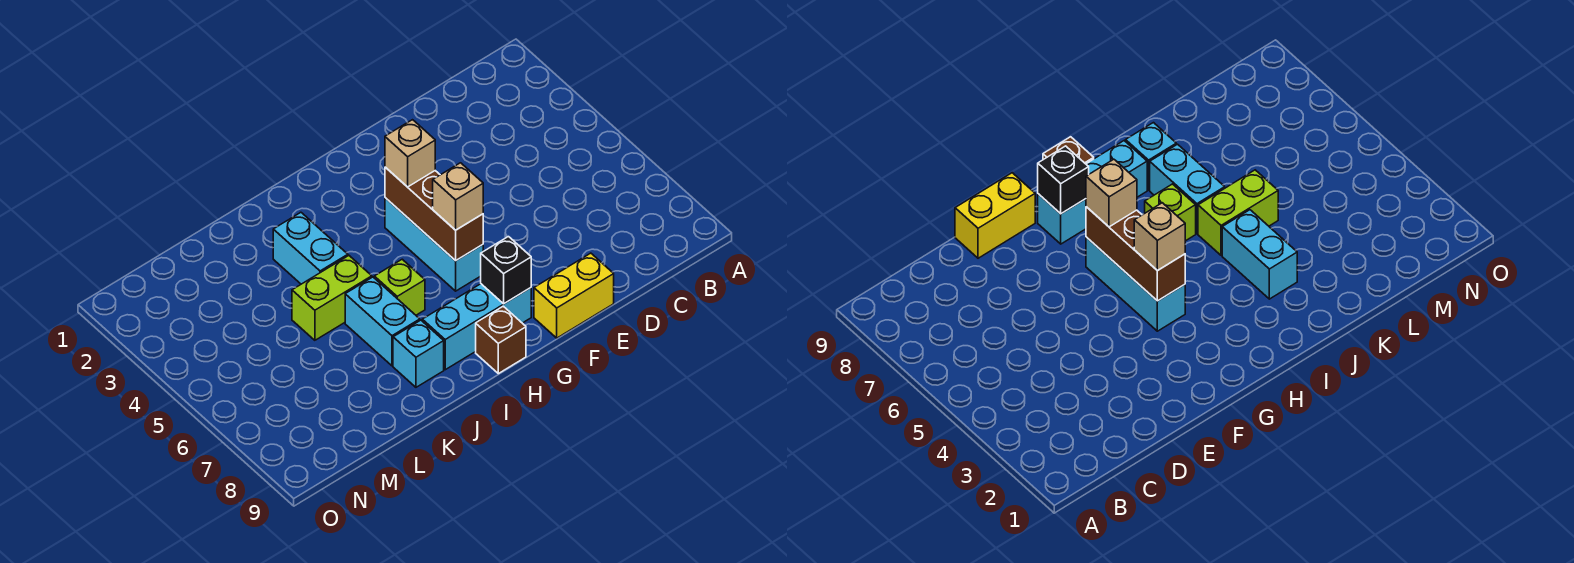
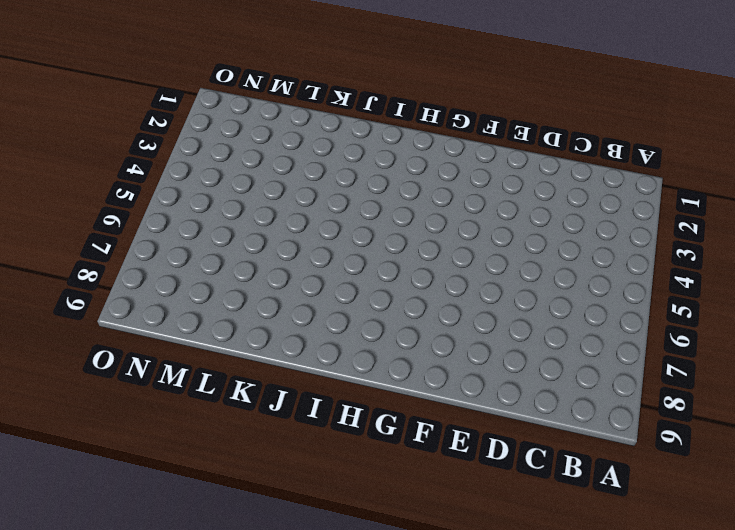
none -> yellow brick E9:F9 level 1
none -> cyan brick G4:G6 level 1
none -> cyan brick G8:I8 level 1

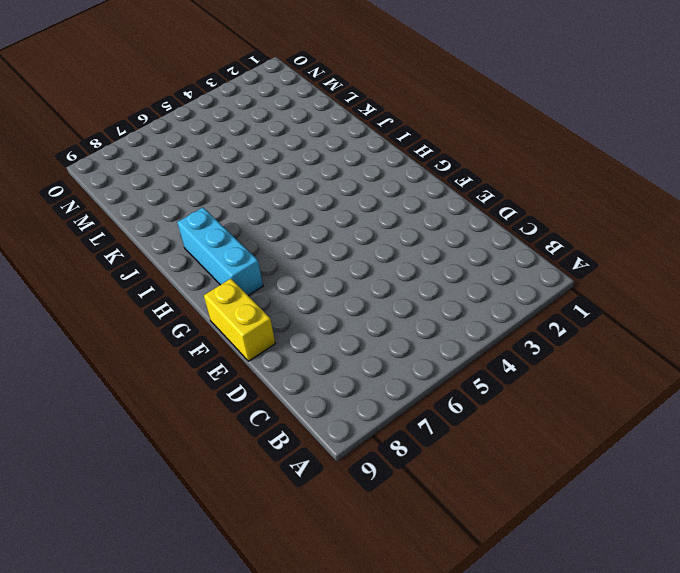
none -> cyan brick G4:G6 level 1
none -> brown brick H9 level 1
none -> lime brick I6 level 1

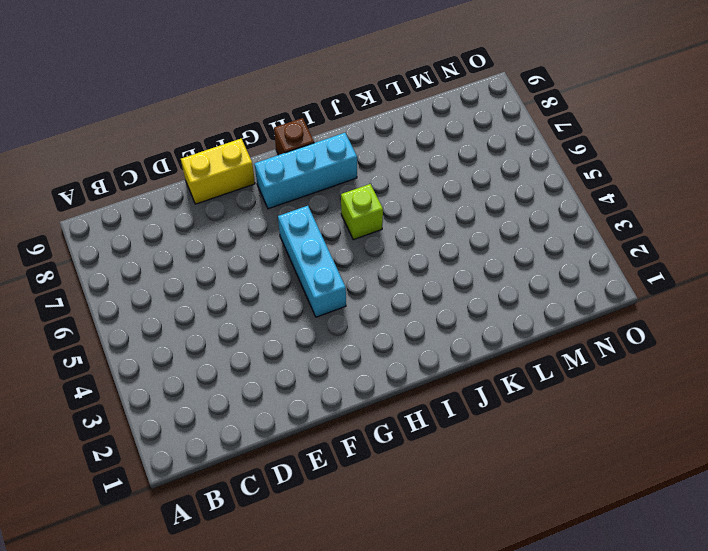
none -> cyan brick J3:J4 level 1
none -> lime brick J5:K5 level 1
none -> cyan brick J6:J7 level 1

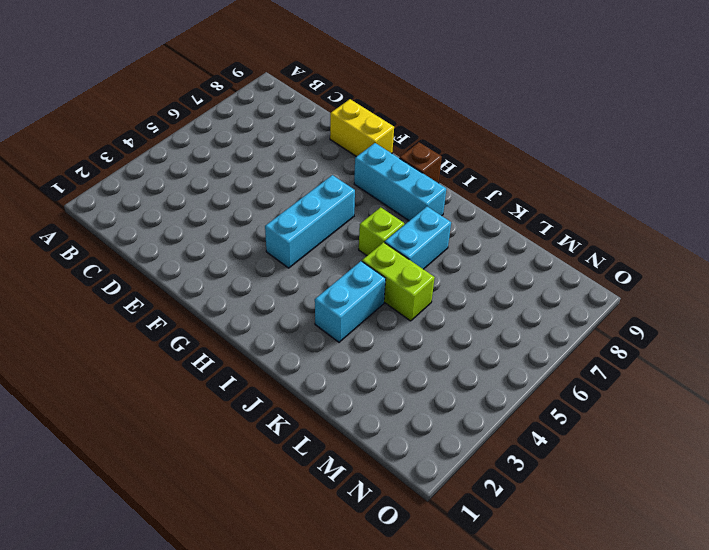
none -> cyan brick J8 level 1
none -> brown brick G4:G6 level 2
none -> black brick G8 level 2

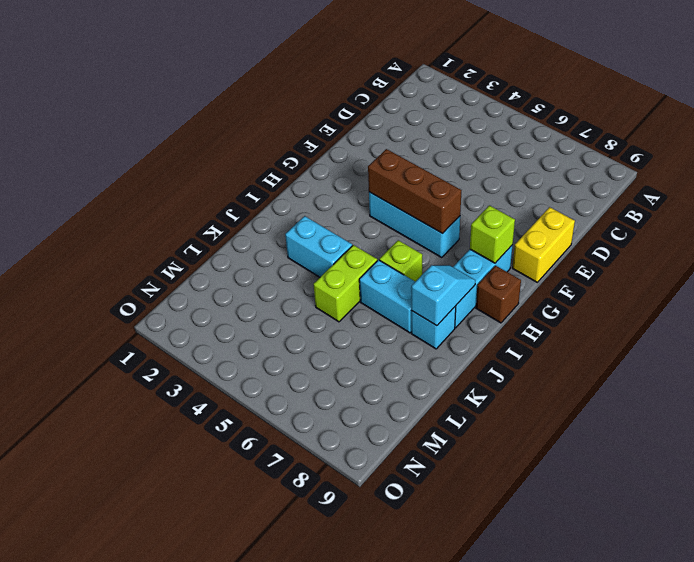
lime brick G8 level 2 -> black brick G8 level 2
cyan slope I8:J8 level 2 top J -> none
none -> tan brick G4 level 3
none -> tan brick G6 level 3

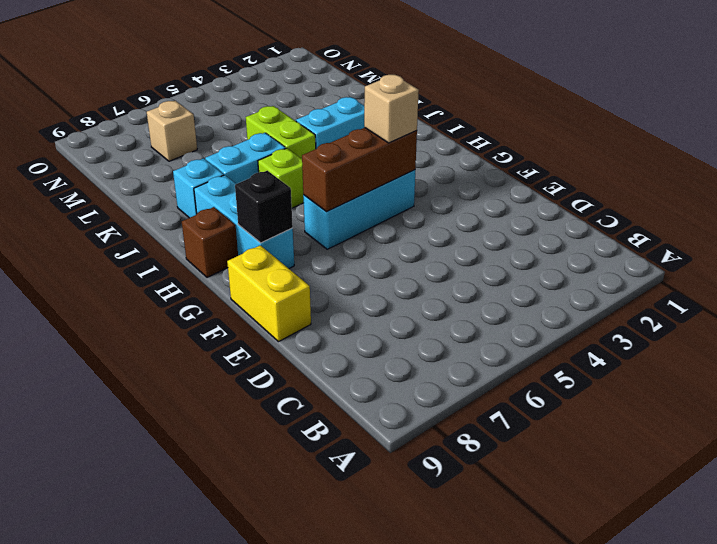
tan brick M7 level 1 -> tan brick G6 level 3

